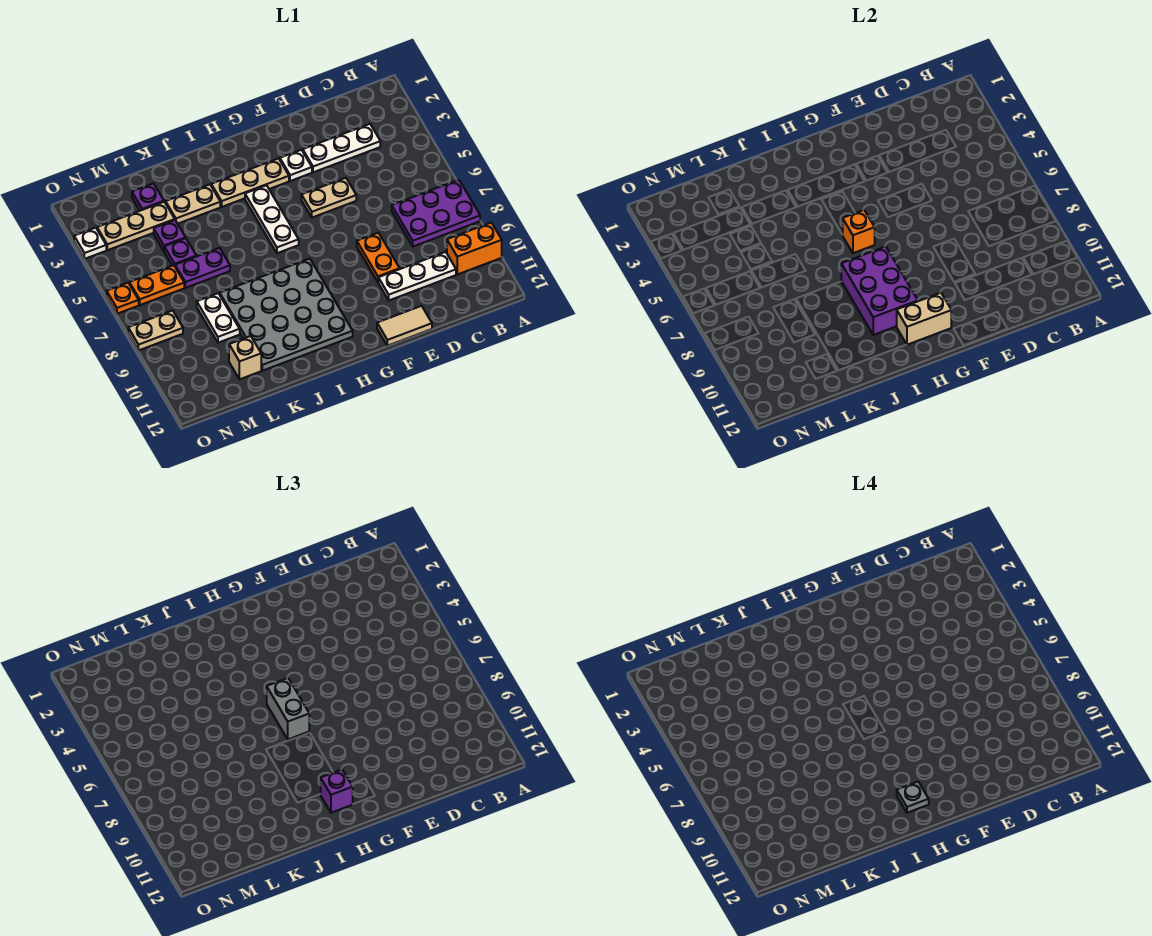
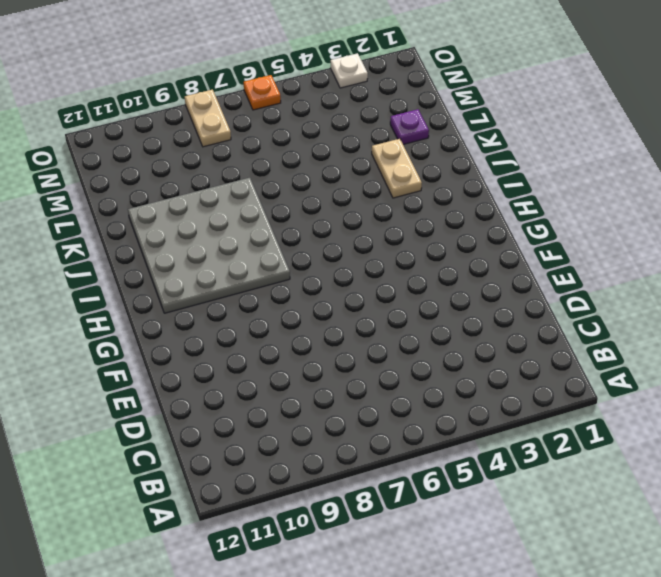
none -> purple plate A7:C8 level 1
none -> orange brick A10:B10 level 1
none -> white plate C3:E3 level 1

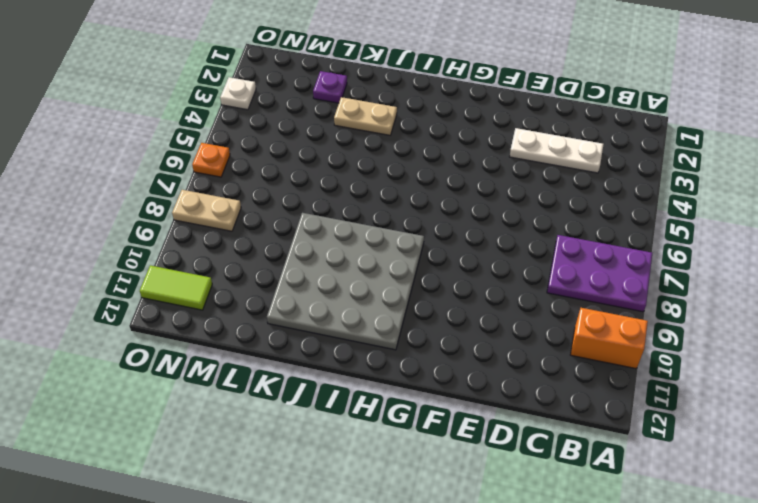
lime tile N11:O11 level 1 -> none
none -> white plate C10:E10 level 1
none -> tan plate E5:F5 level 1
none -> orange plate E8:E9 level 1

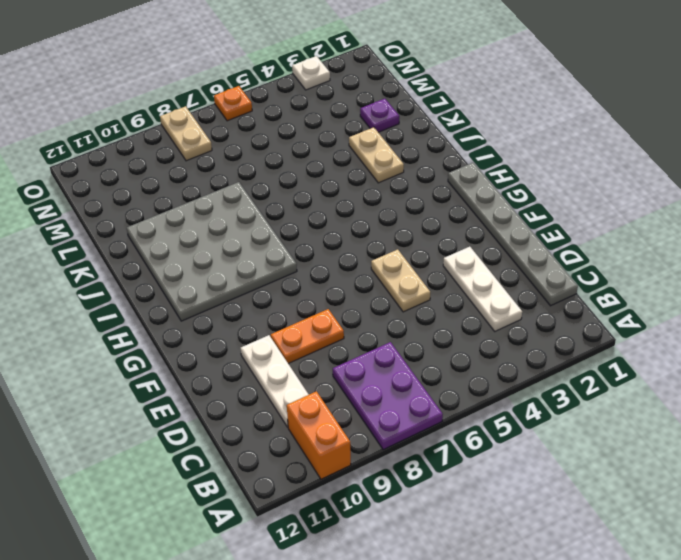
grey plate C1:H1 level 1 -> none
none -> tan tile E12:F12 level 1
none -> white plate F3 level 1
none -> tan plate G3:I3 level 1

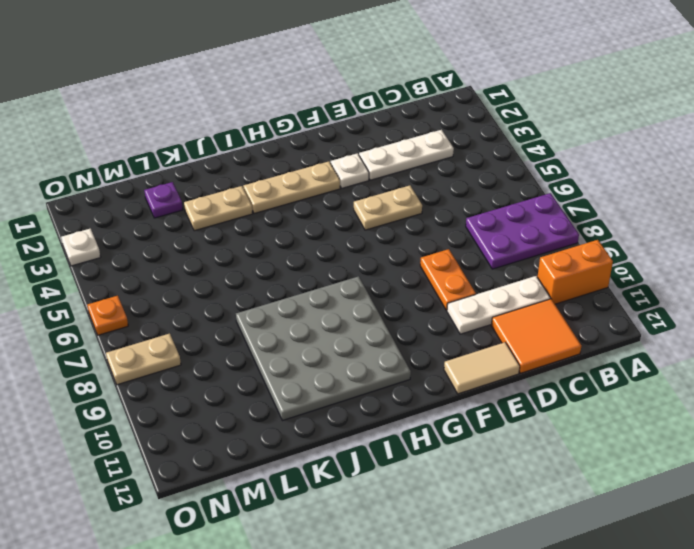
orange tile C11:D12 level 1 -> none
none -> white plate H4:H6 level 1
none -> purple plate K6:L6 level 1
none -> tan plate L3:N3 level 1

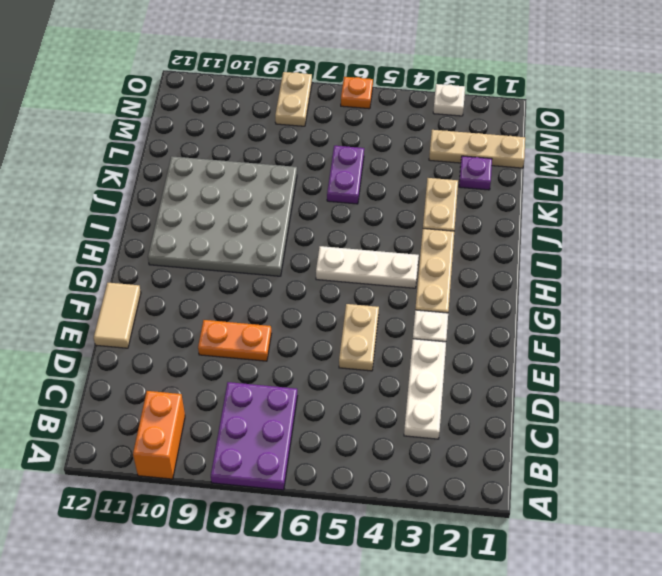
tan plate M1:M3 level 1 -> tan plate L3:N3 level 1
none -> white plate C10:E10 level 1
none -> purple plate L4 level 1
none -> purple plate L5 level 1

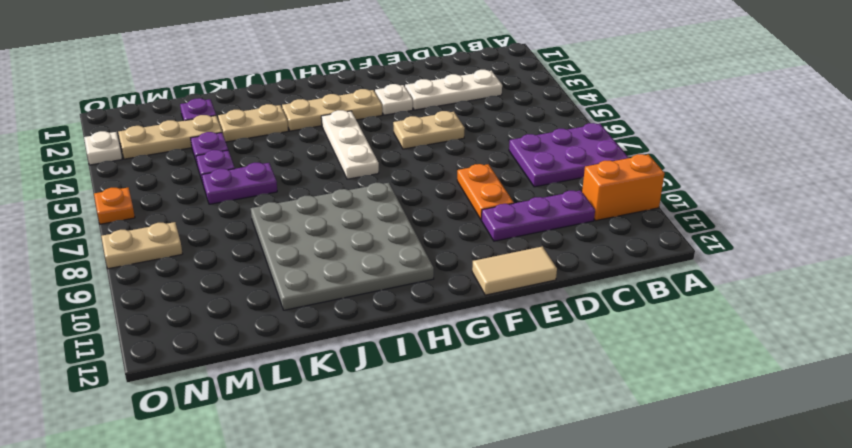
purple plate C10:E10 level 1 -> white plate C10:E10 level 1
none -> white plate L8:L9 level 1
none -> tan brick L11 level 1
none -> orange plate M6:N6 level 1

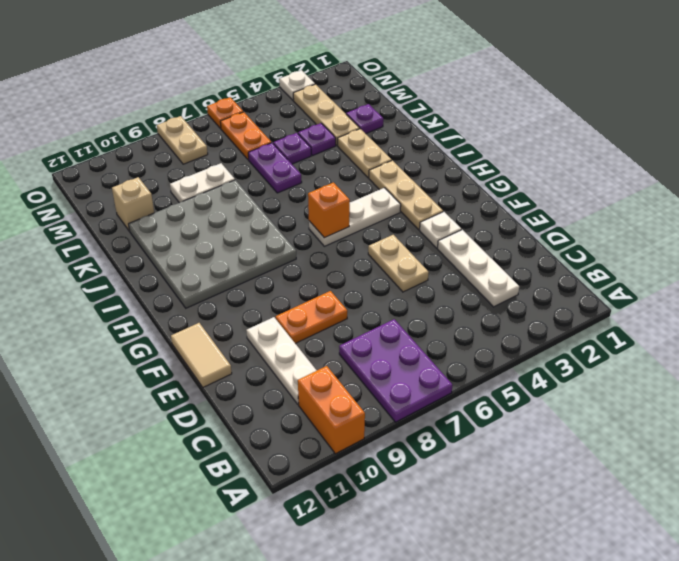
none -> tan brick G11:H11 level 2
none -> purple brick H8:I10 level 2
none -> grey brick H6:H7 level 3

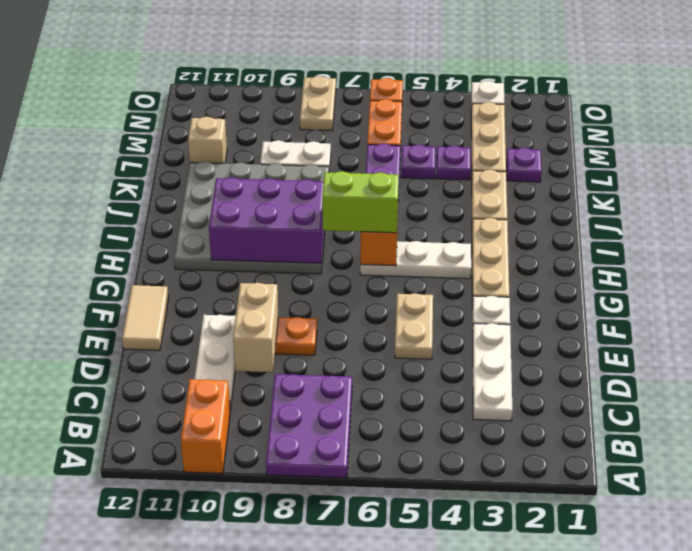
tan brick D9:E9 level 2 -> tan brick G11:H11 level 2
lime brick H6:H7 level 3 -> grey brick H6:H7 level 3
none -> purple brick H11 level 3
none -> grey plate H11 level 4

